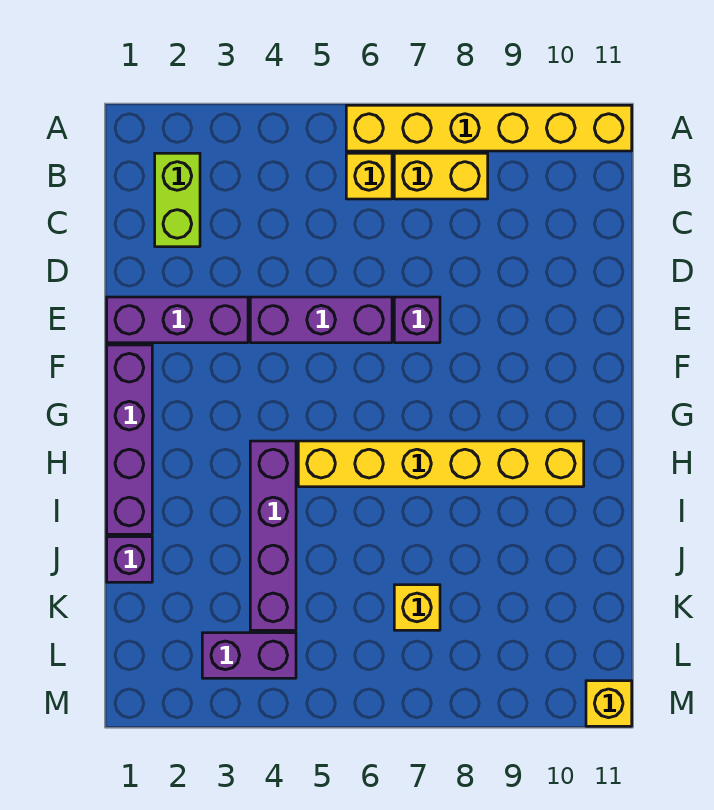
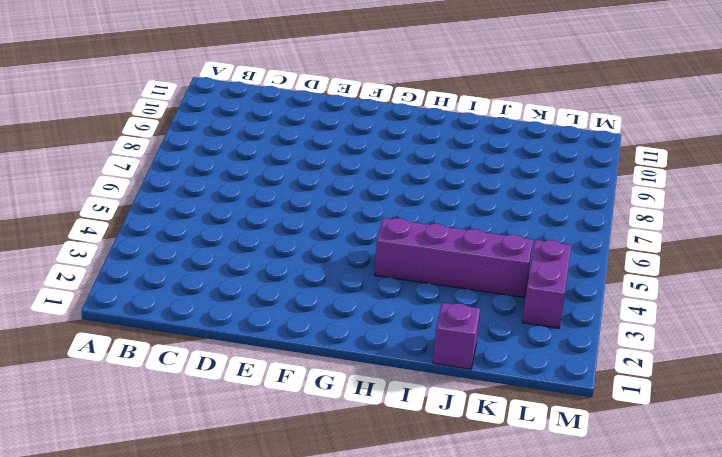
none -> yellow brick A6:A11 level 1
none -> lime brick B2:C2 level 1
none -> yellow brick B6 level 1

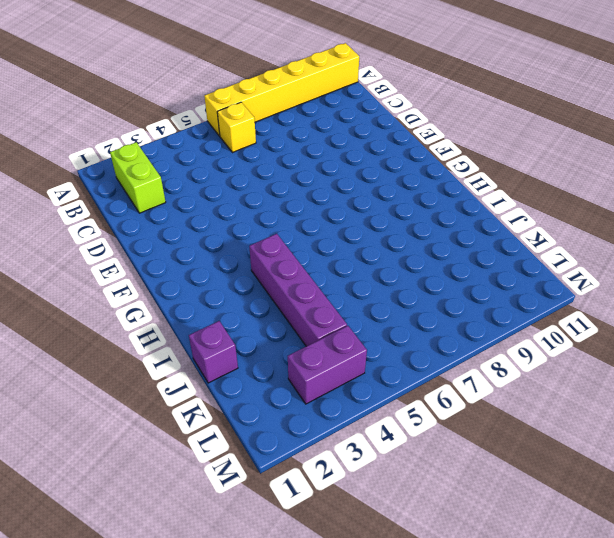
none -> yellow brick B7:B8 level 1
none -> purple brick E1:E3 level 1
none -> purple brick E4:E6 level 1

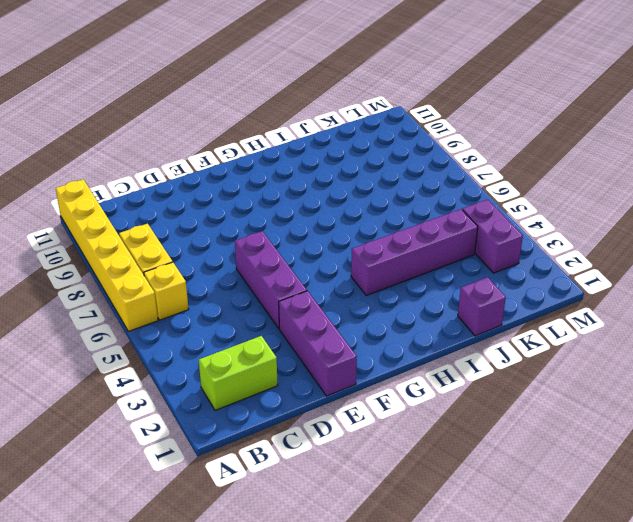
none -> purple brick E7 level 1
none -> purple brick F1:I1 level 1
none -> yellow brick H5:H10 level 1

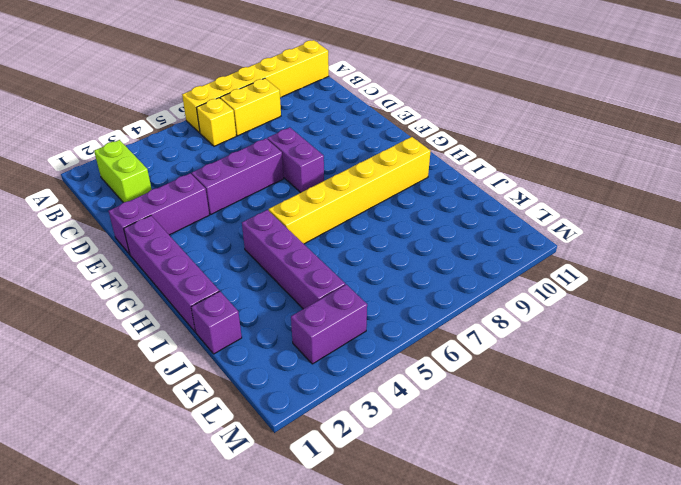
purple brick E7:F7 level 1 -> purple brick E7 level 1
none -> yellow brick K7 level 1
none -> yellow brick M11 level 1

